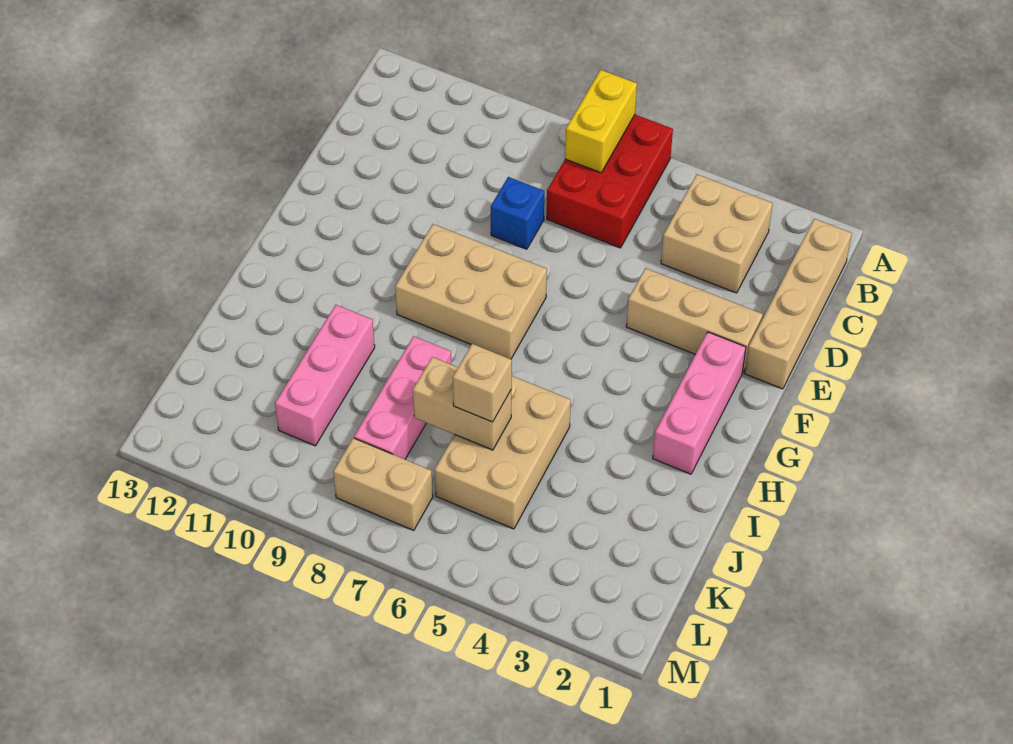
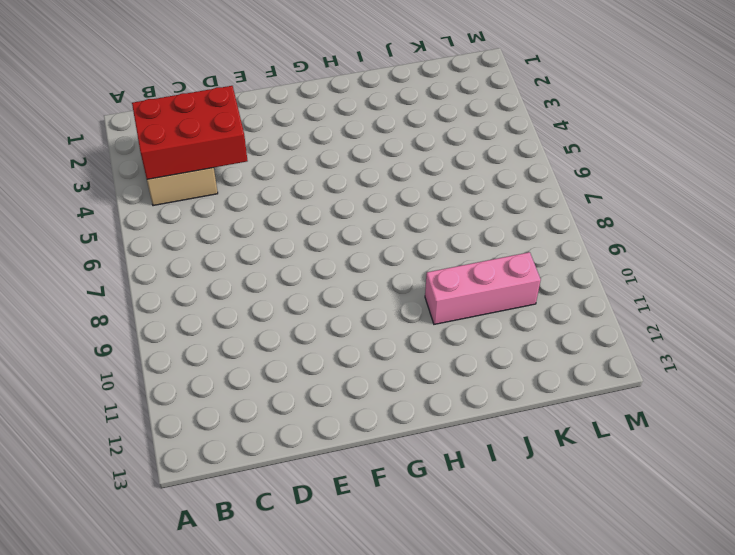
red brick B3:D4 level 2 -> red brick A6:C7 level 1
none -> tan brick B1:E1 level 1
none -> blue brick D8 level 1
none -> tan brick E2:E4 level 1

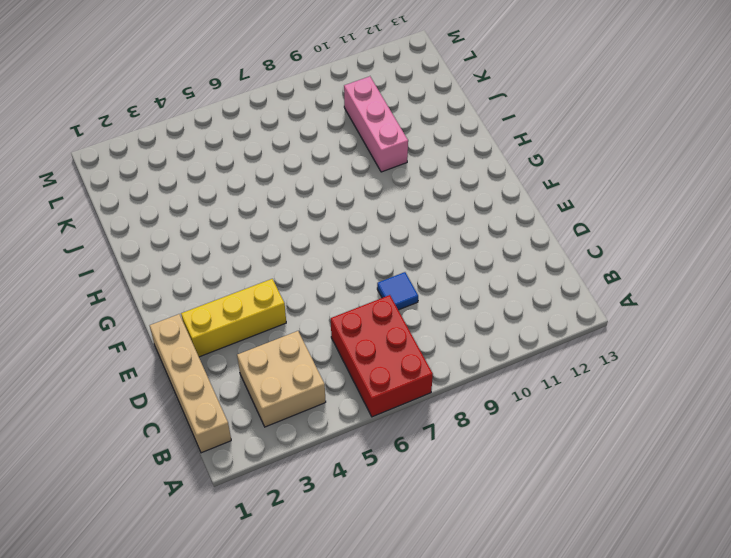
blue tile D8 level 1 -> blue brick D8 level 1
yellow brick E2:E4 level 1 -> tan brick E2:E4 level 1
none -> pink brick F2:H2 level 1
none -> tan brick F7:G9 level 1
none -> tan brick I5:K6 level 1

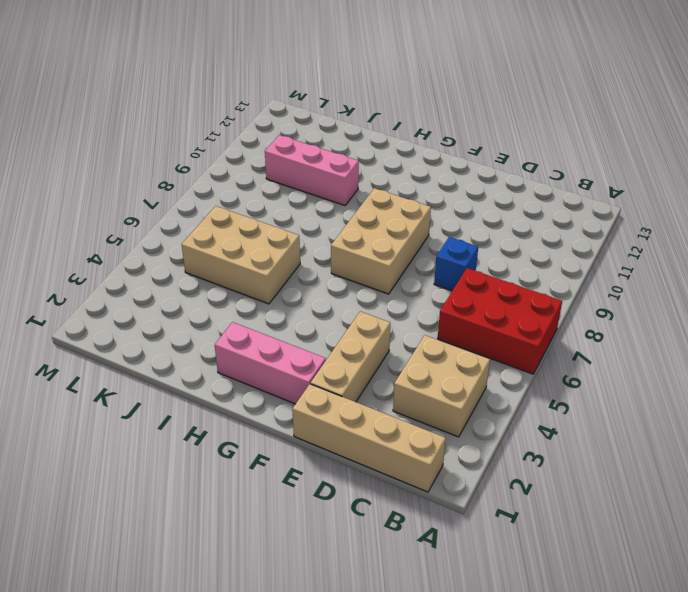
none -> pink brick I8:K8 level 1
none -> tan brick L7:L8 level 1
none -> yellow brick A7:B7 level 2

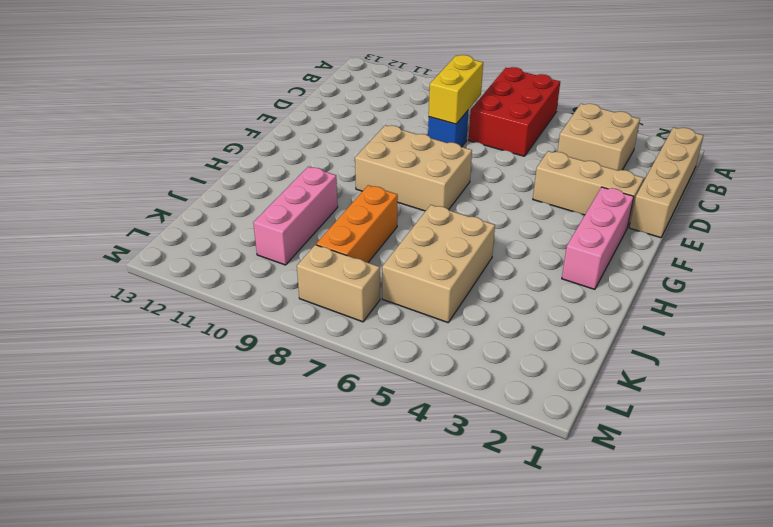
yellow brick C8:D8 level 2 -> yellow brick A7:B7 level 2
orange brick I8:K8 level 1 -> pink brick I8:K8 level 1
none -> tan brick J6:J7 level 2
none -> tan brick J6 level 3

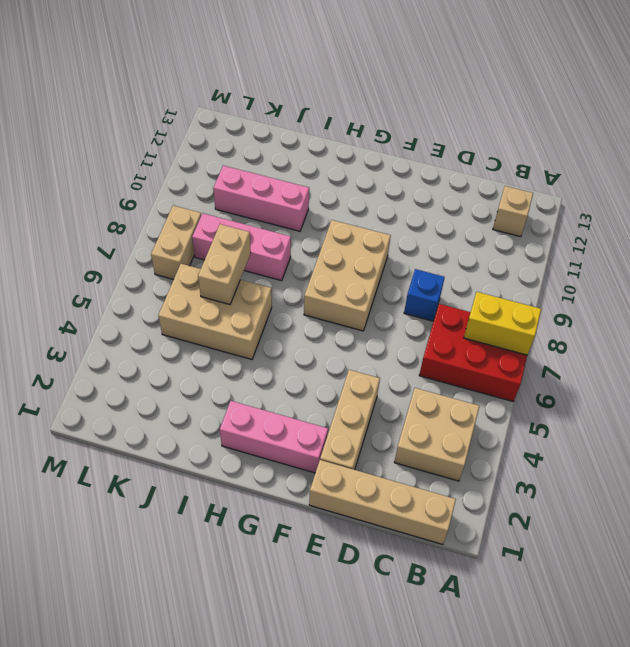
tan brick B12 level 1 -> tan brick J6 level 3

